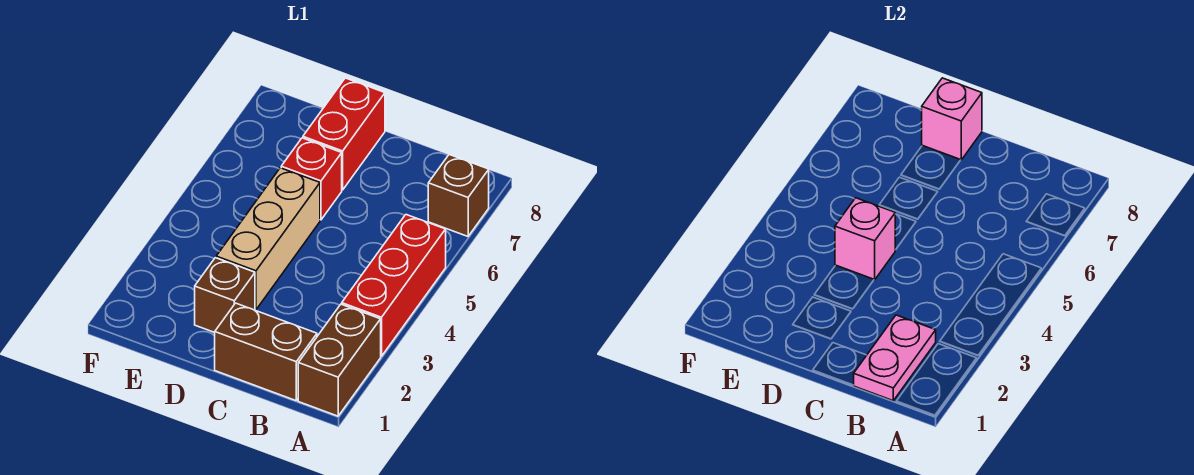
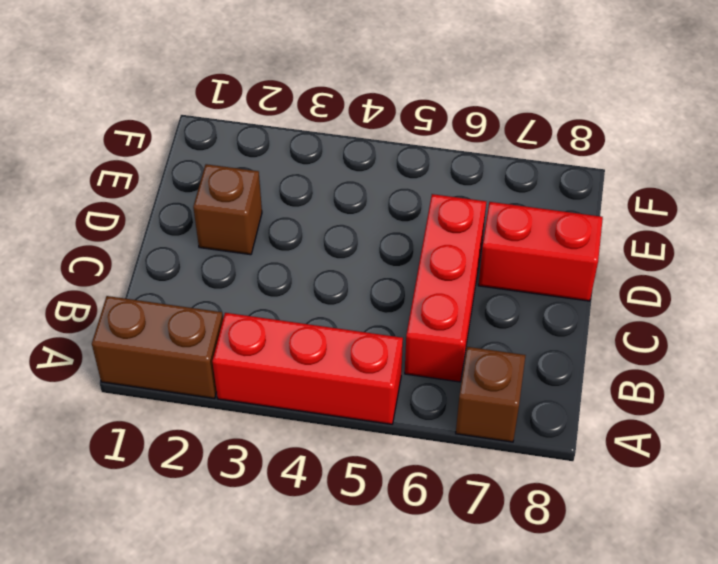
red brick B6:D6 level 1 -> red brick D6 level 1
none -> brown brick B1:C1 level 1
none -> tan brick D3:D5 level 1

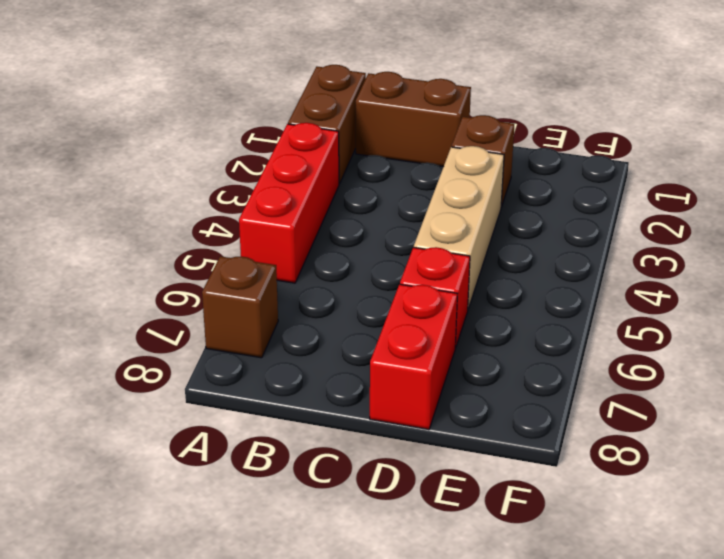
none -> pink plate B1:B2 level 2
none -> pink brick D4 level 2

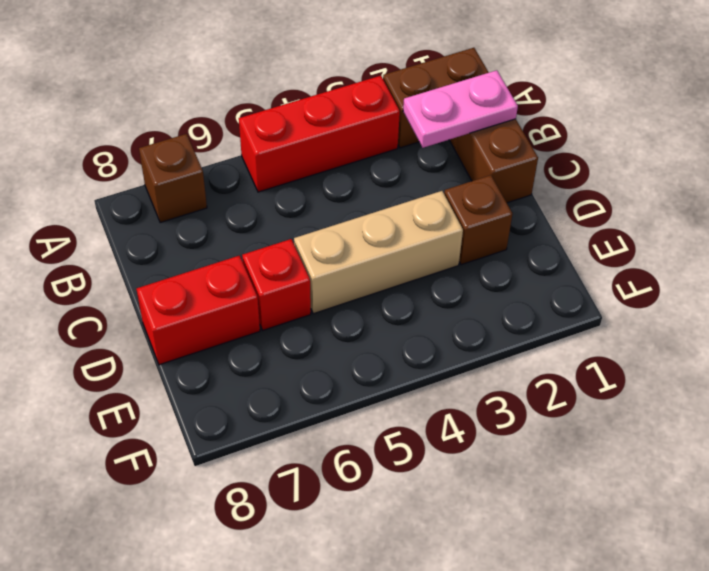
none -> pink brick D4 level 2
none -> pink brick D8 level 2

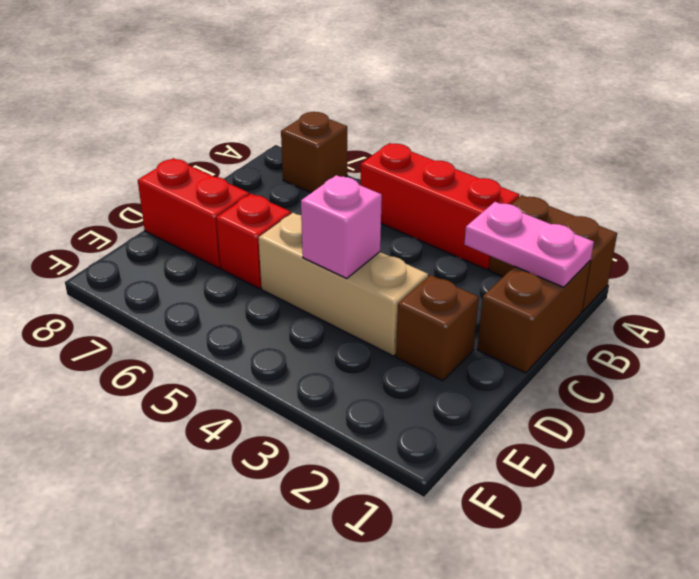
none -> pink brick D8 level 2

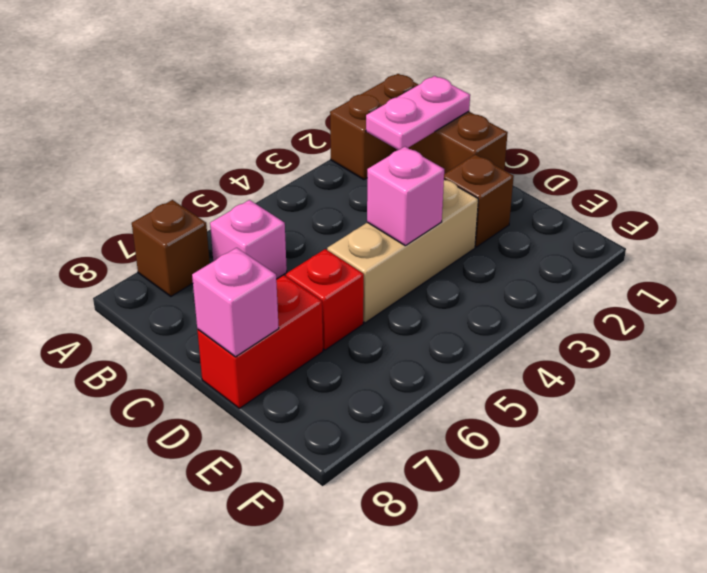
pink brick B6 level 1 -> none
none -> red brick A3:A5 level 1

